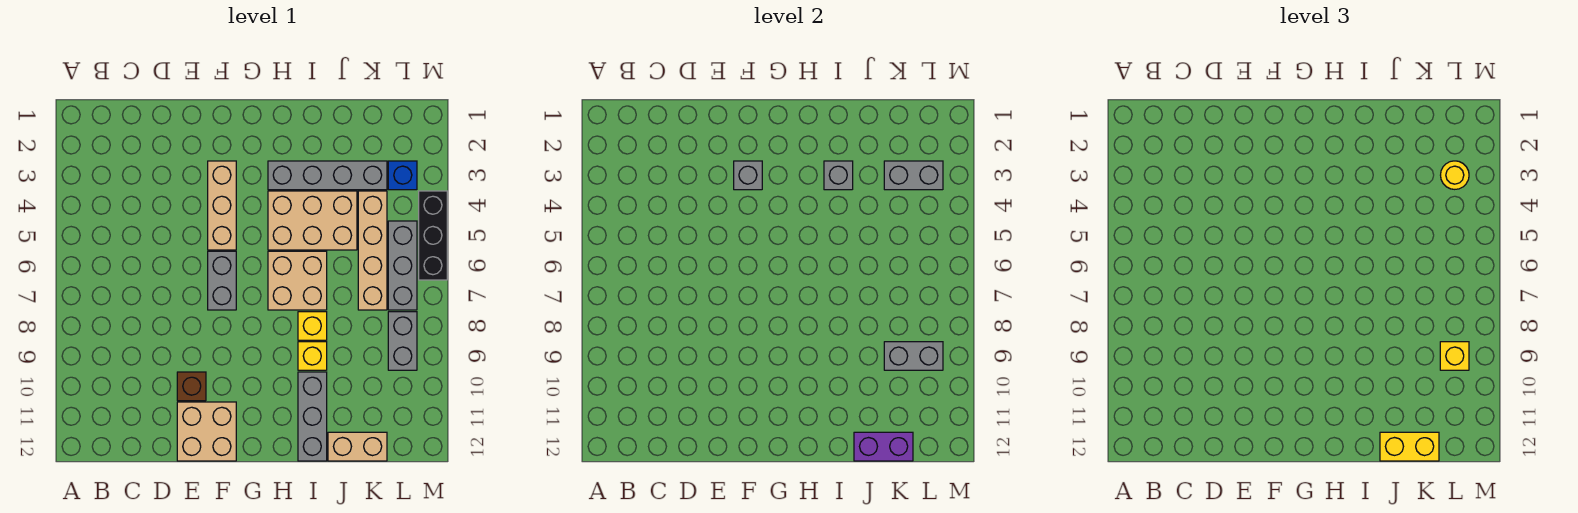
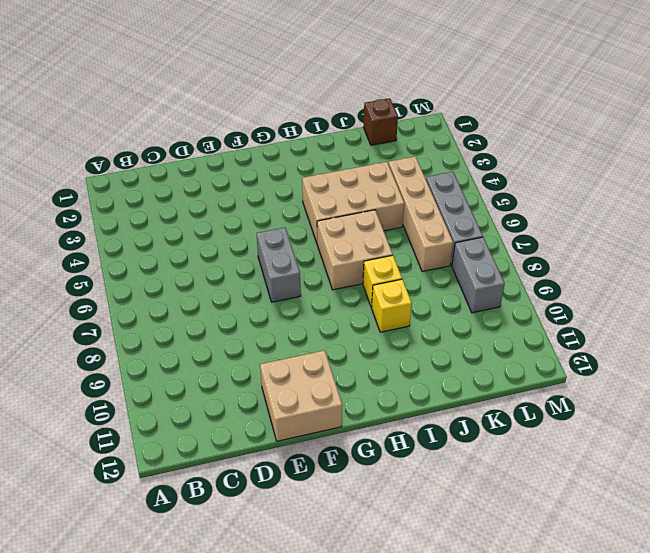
brown brick K1 level 1 -> brown brick E10 level 1
none -> tan brick F3:F5 level 1
none -> grey brick H3:K3 level 1
none -> grey brick I10:I12 level 1

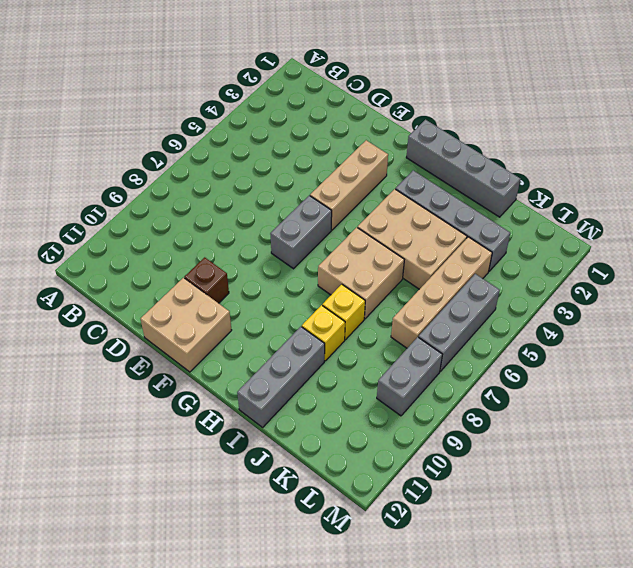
grey brick G1:J1 level 1 -> none
none -> tan brick J12:K12 level 1
none -> blue brick L3 level 1
none -> black brick M4:M6 level 1

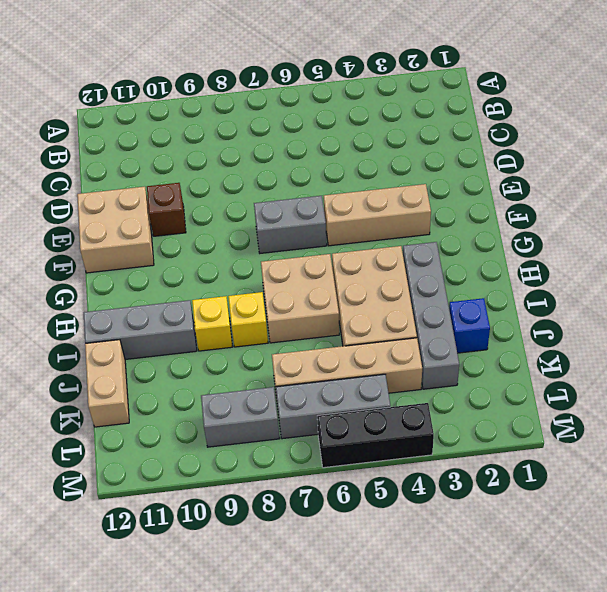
blue brick J2 level 1 -> blue brick L3 level 1
none -> grey brick F3 level 2
none -> grey brick I3 level 2
none -> purple brick J12:K12 level 2

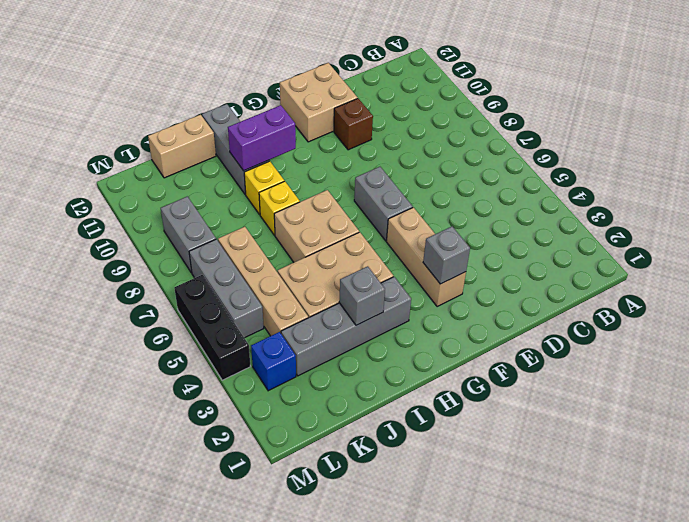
purple brick H10:I10 level 2 -> purple brick J12:K12 level 2
none -> grey brick K3:L3 level 2
none -> grey brick K9:L9 level 2
none -> yellow brick J12:K12 level 3

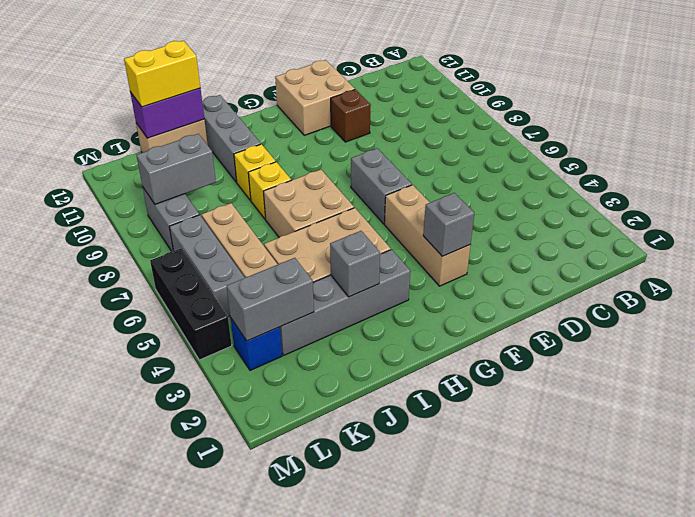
none -> yellow round brick L3 level 3
none -> yellow brick L9 level 3

